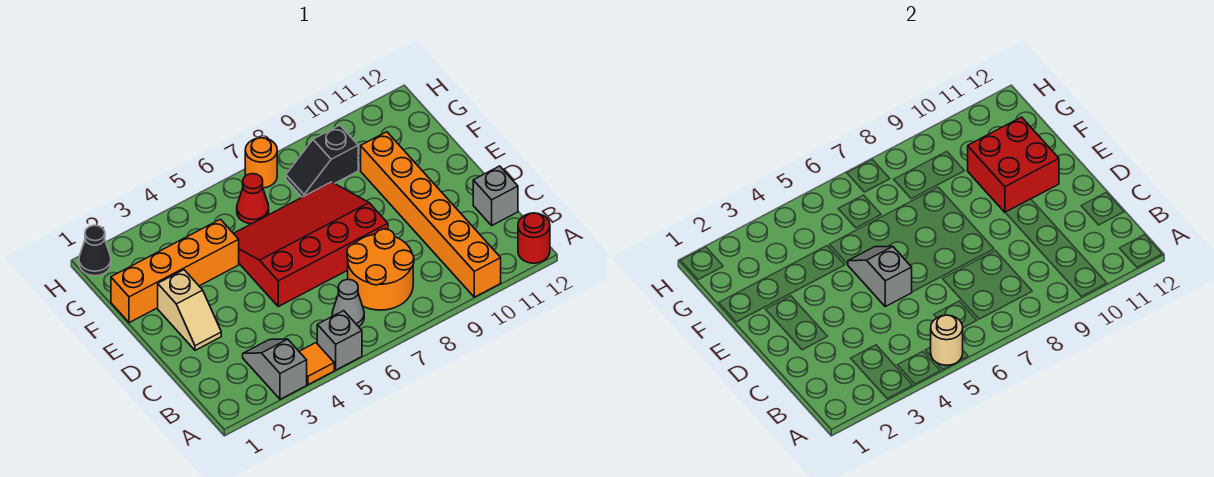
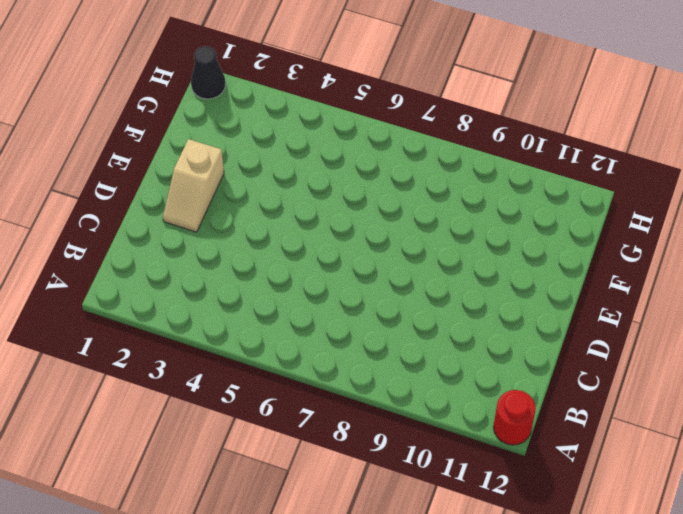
none -> grey slope A3:B3 level 1 top A
none -> orange tile A4 level 1
none -> grey brick A5 level 1

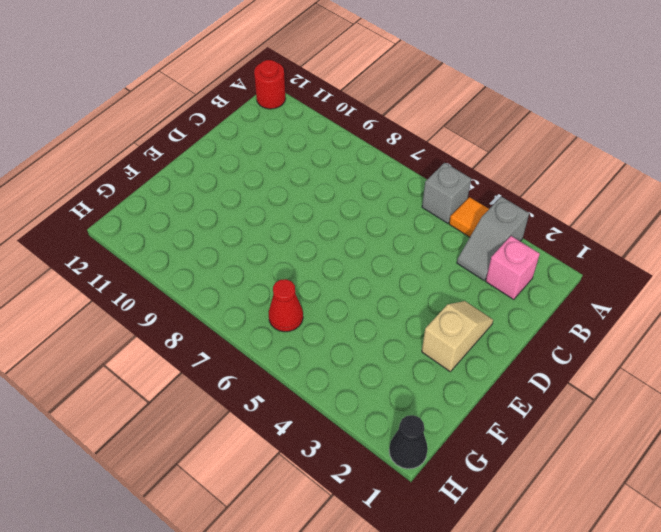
pink brick B2 level 1 -> none
none -> orange brick A10:F10 level 1
none -> grey cone B6 level 1
none -> orange round brick B7:C8 level 1

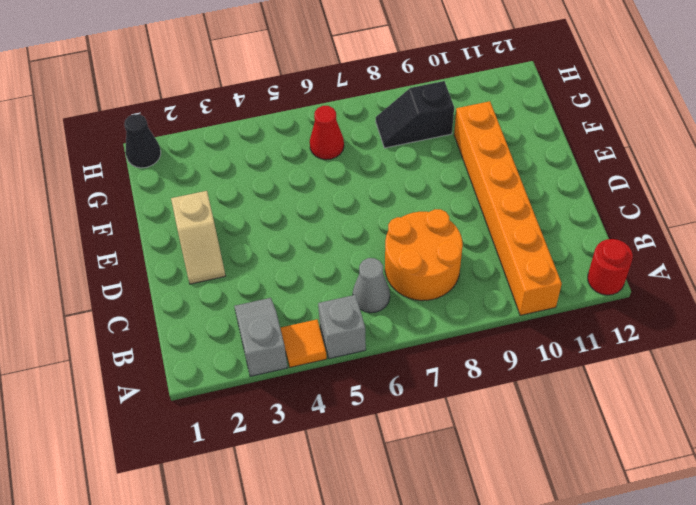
none -> grey brick C12 level 1
none -> red slope D5:F8 level 1 top D
none -> orange brick F1:F4 level 1

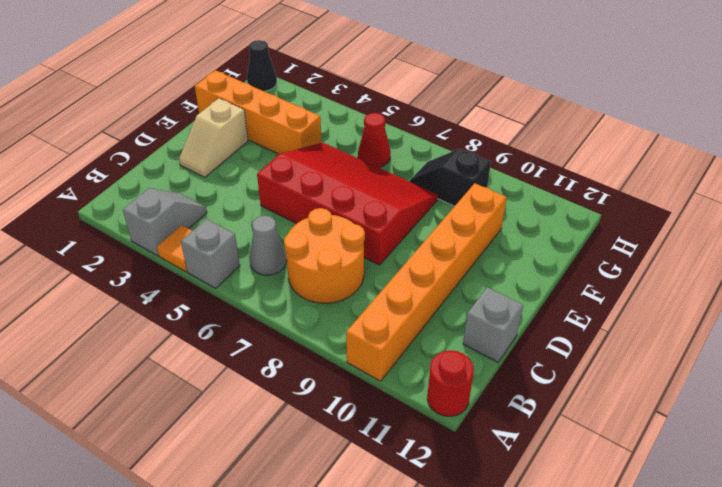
none -> orange round brick H7 level 1
none -> tan round brick A5 level 2
none -> grey slope D5:E5 level 2 top D

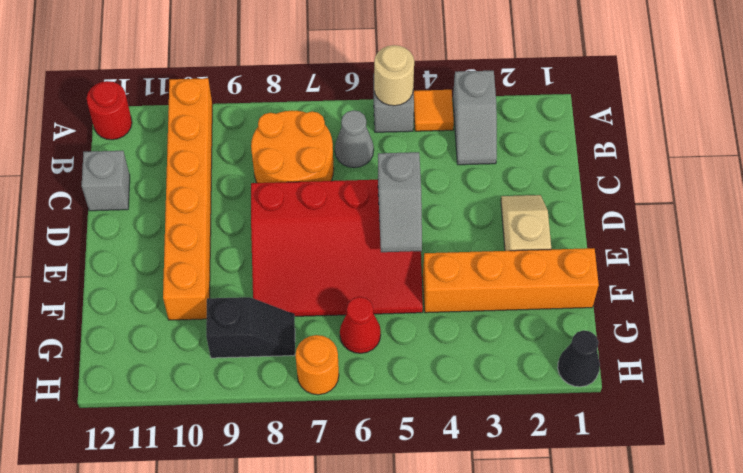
none -> red brick E10:F11 level 2

